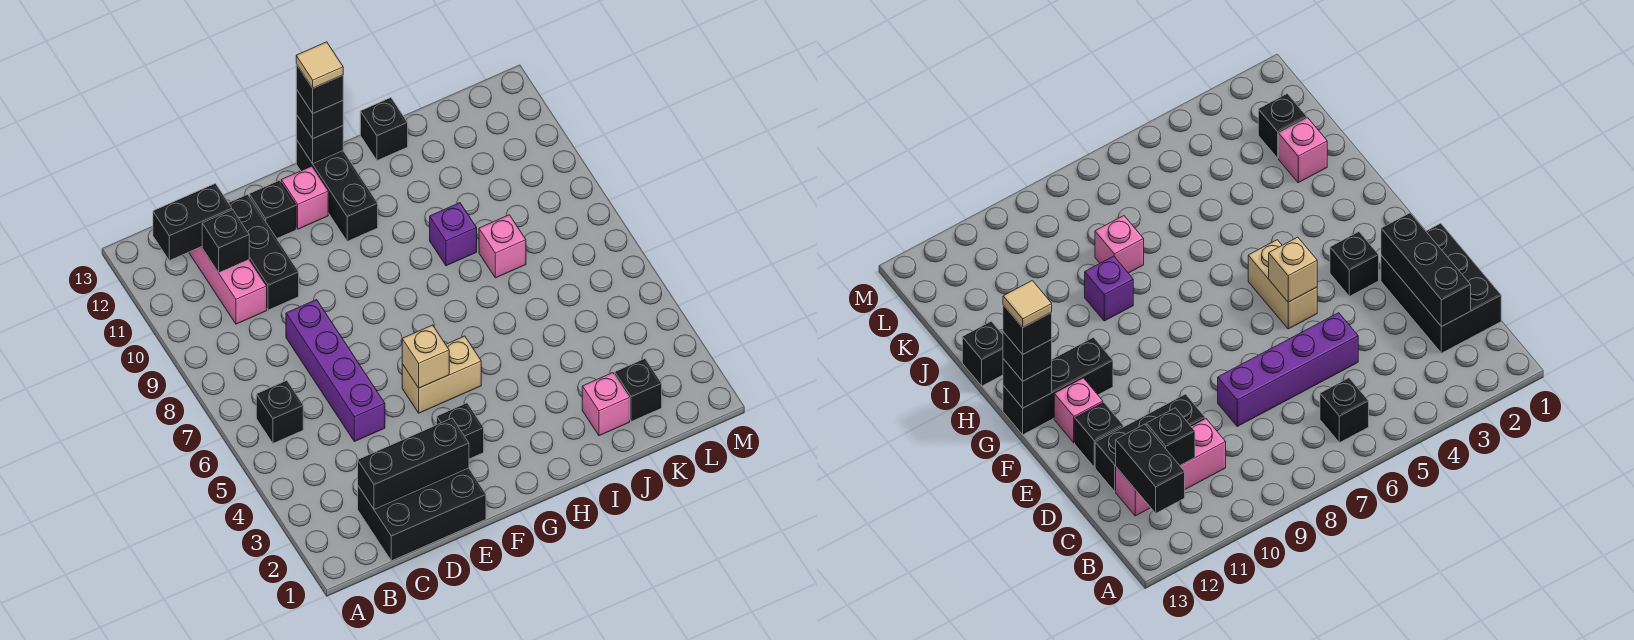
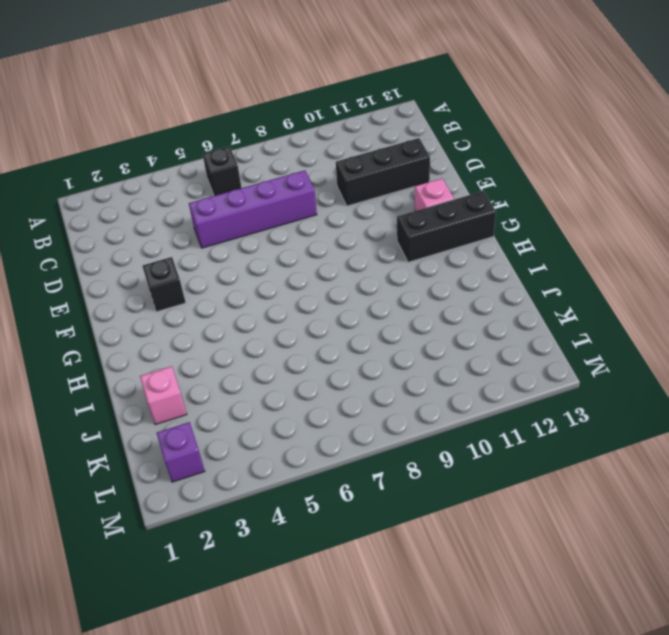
purple brick L2 level 1 -> purple brick I9 level 1
none -> black brick C1:E2 level 1
none -> pink brick C10:C12 level 1
none -> black brick E12 level 1

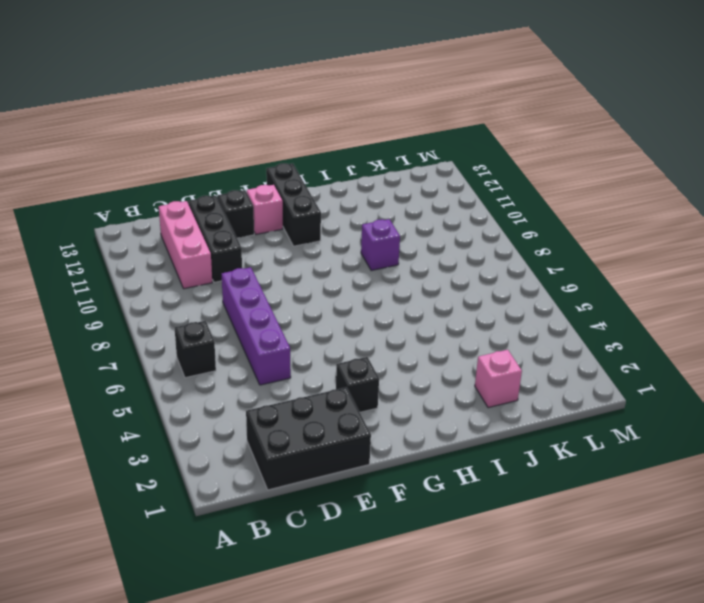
none -> tan brick F5:G5 level 1
none -> black brick I13 level 1
none -> pink brick J8 level 1

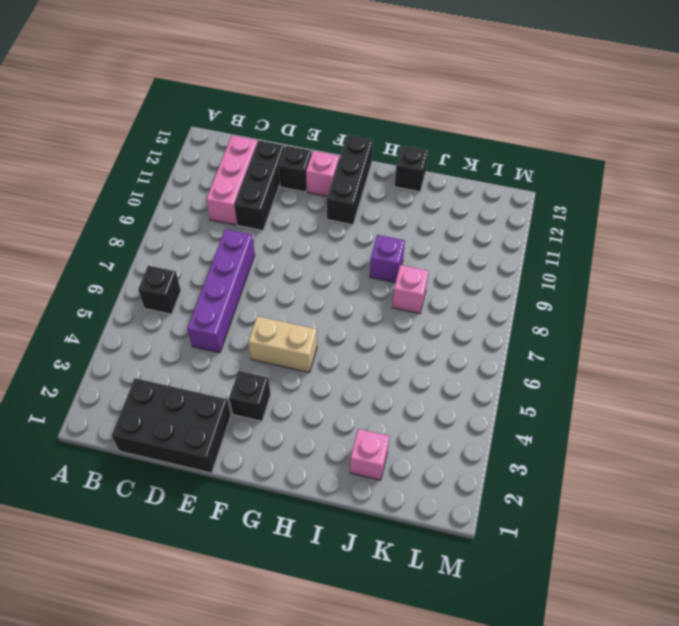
none -> black brick K2 level 1
none -> black brick B12:C12 level 2
none -> black brick C2:E2 level 2

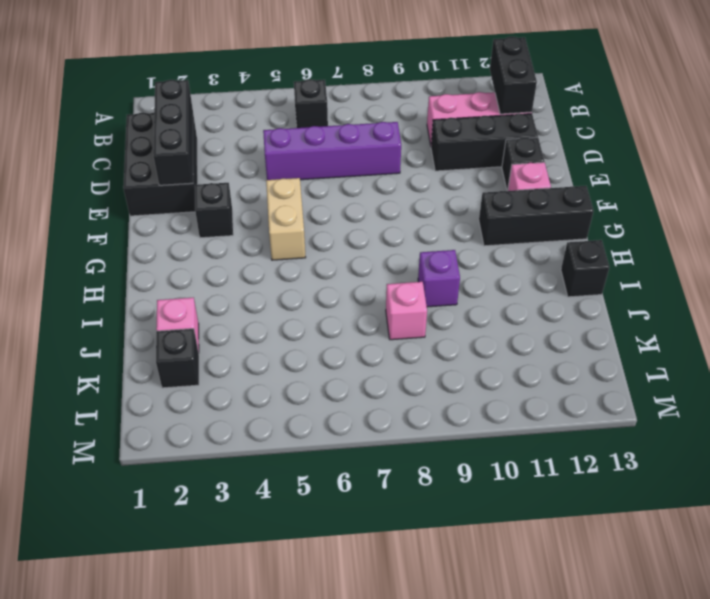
none -> black brick C11 level 2
none -> tan brick F5 level 2
none -> black brick G13 level 2

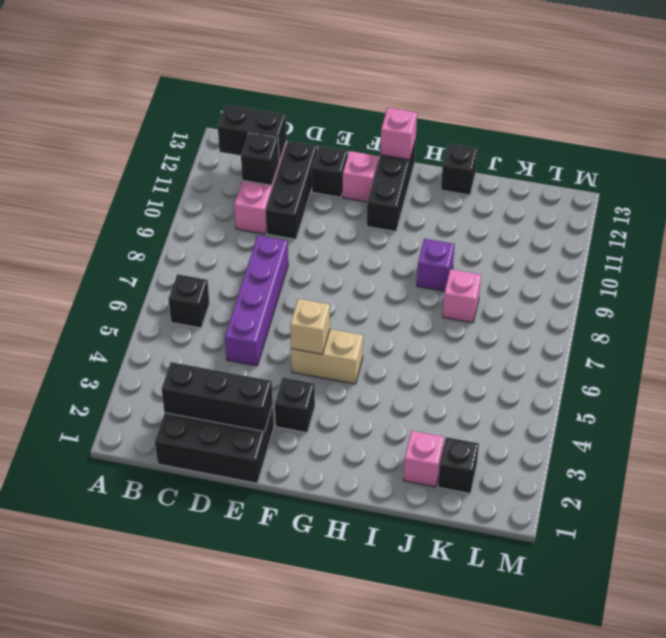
pink brick G13 level 2 -> black brick G13 level 2
none -> black brick G13 level 3
none -> black brick G13 level 4
none -> tan tile G13 level 5

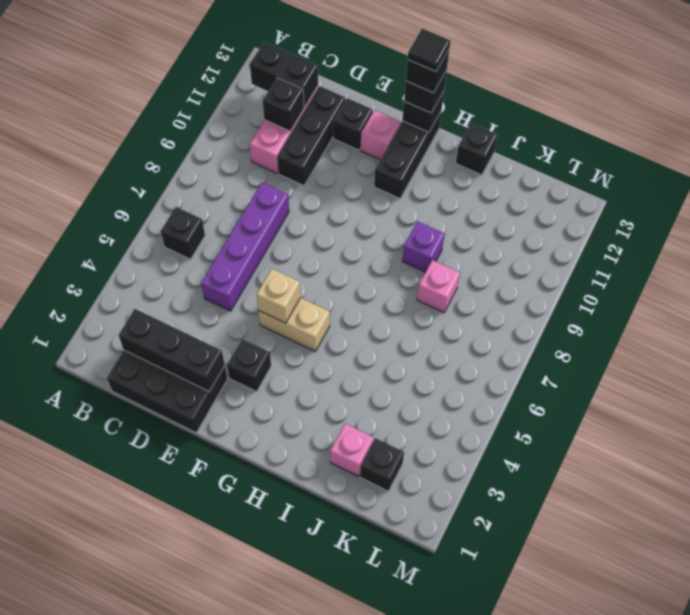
black tile G13 level 5 -> tan tile G13 level 5

